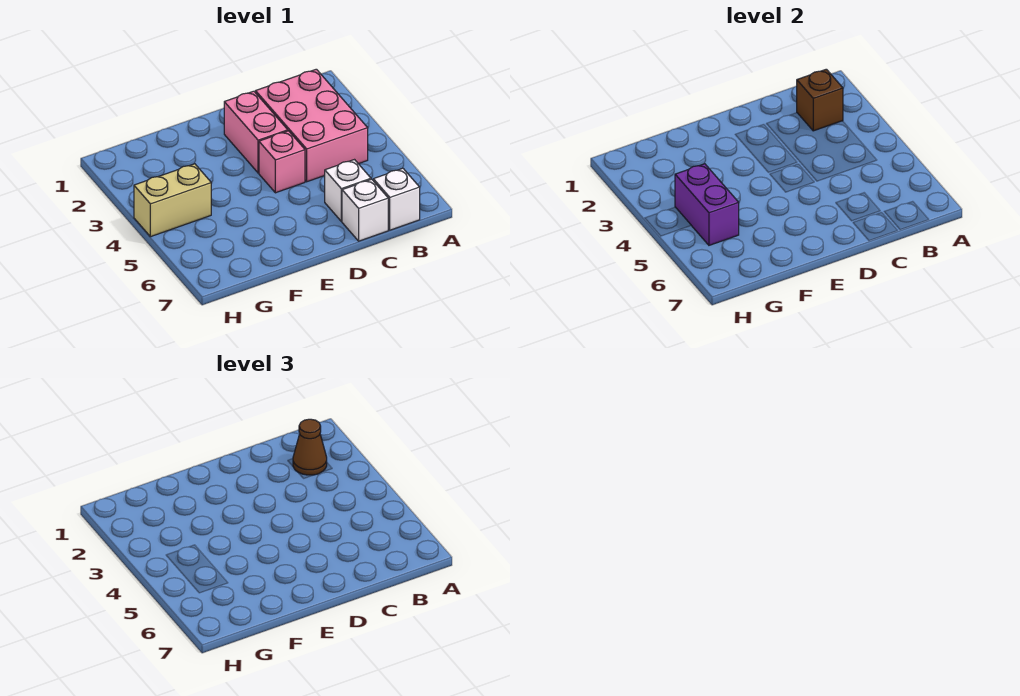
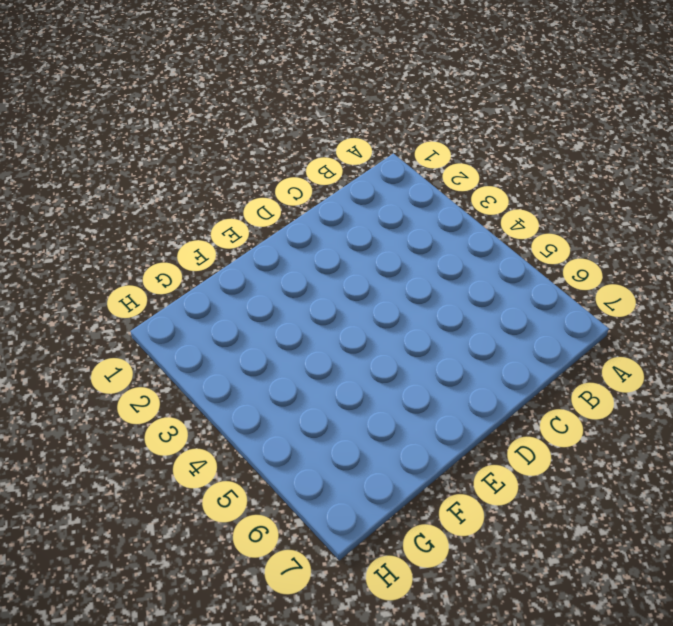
none -> pink brick B2:C4 level 1
none -> white brick B7 level 1

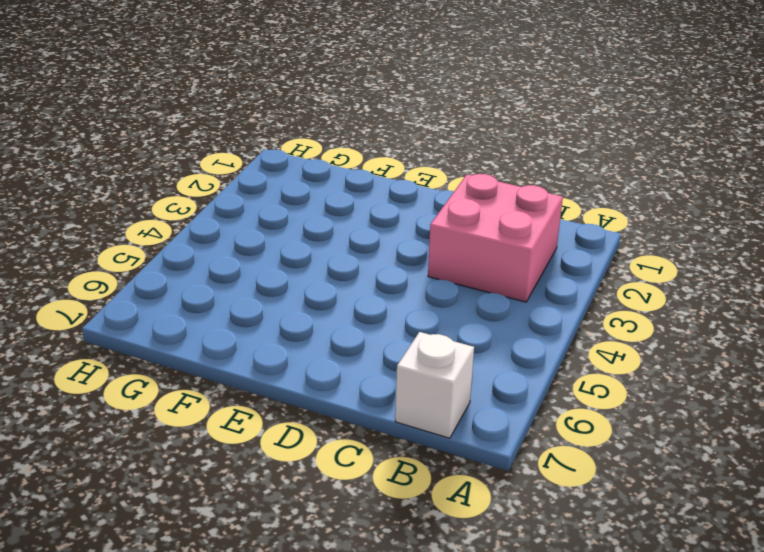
pink brick B2:C3 level 1 -> pink brick B2:C4 level 1
none -> white brick C6 level 1
none -> white brick C7 level 1

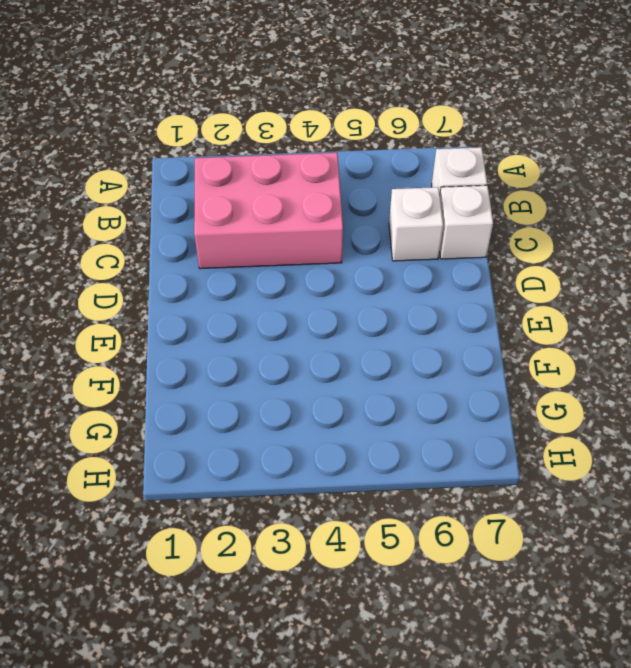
none -> pink brick D2:D3 level 1
none -> pink brick D4 level 1

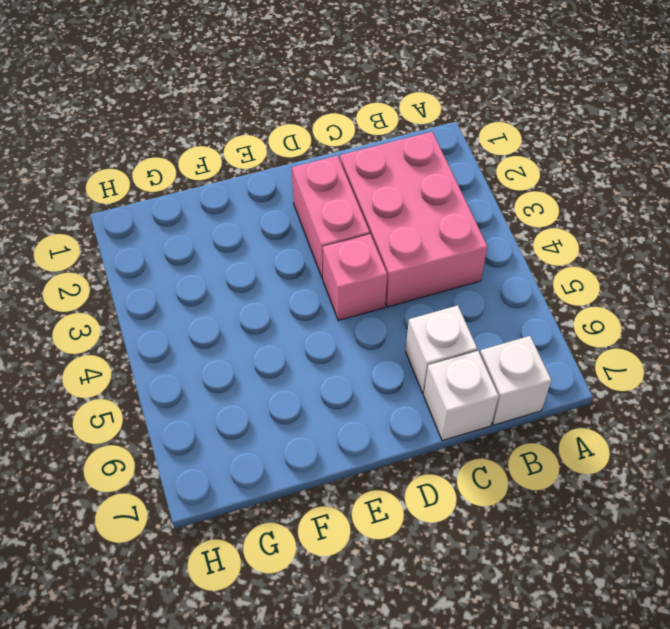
none -> tan brick G4:H4 level 1
none -> brown brick B2 level 2

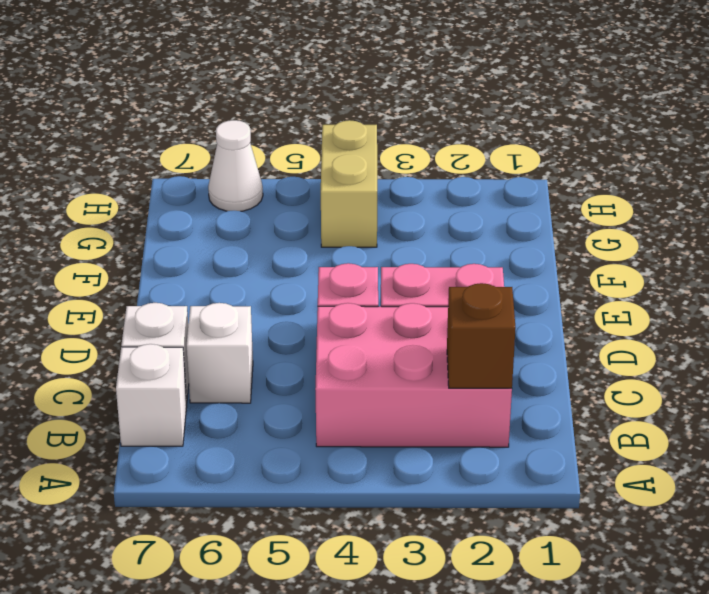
white cone H6 level 1 -> none
none -> purple brick G4:G5 level 2
none -> brown cone B2 level 3

